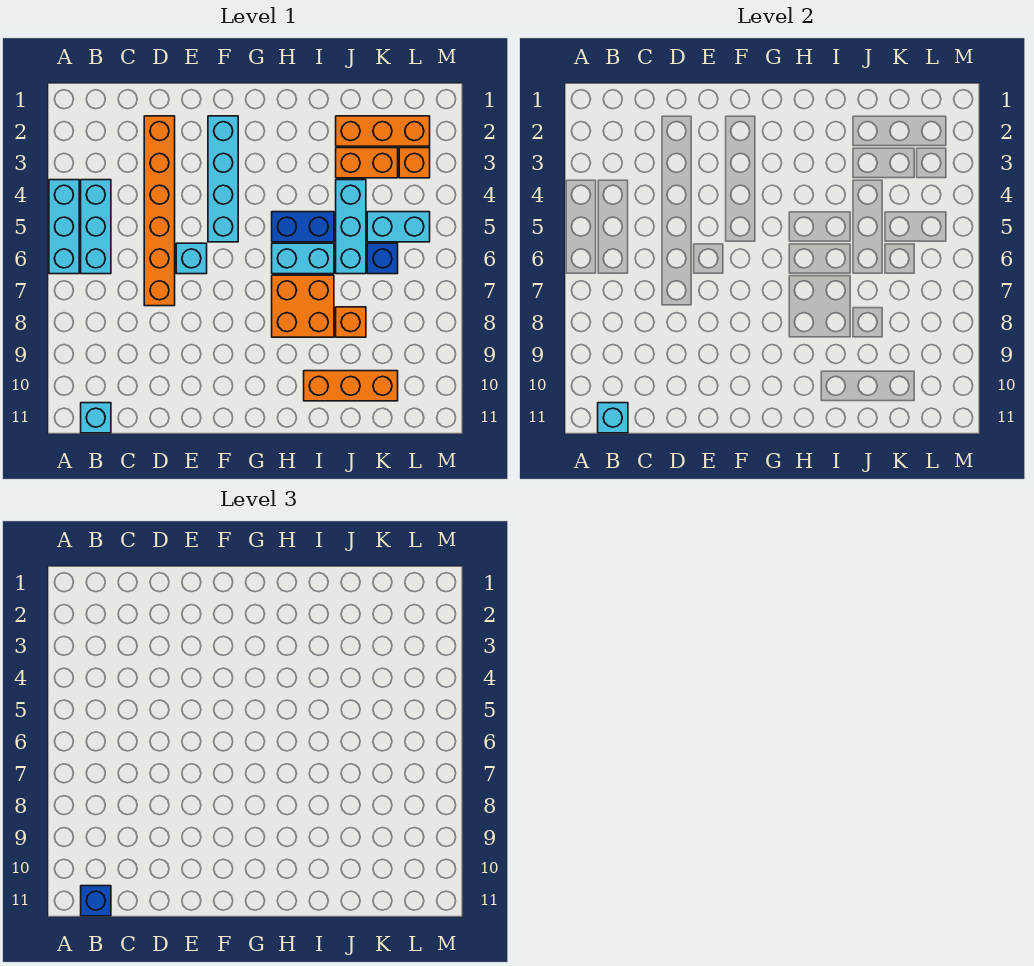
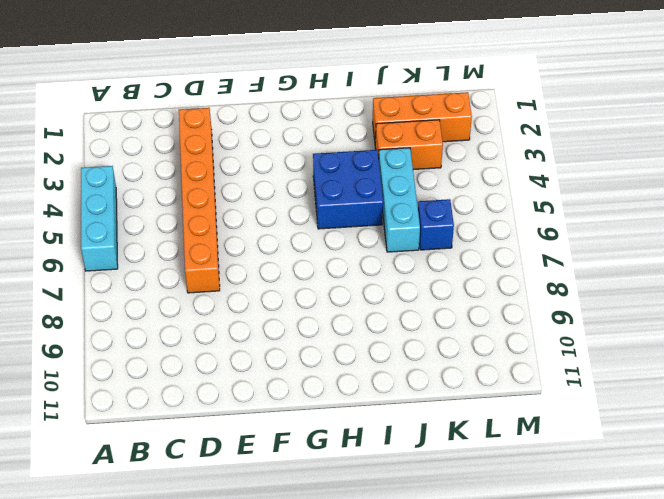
blue brick H4:I5 level 1 -> blue brick H5:I5 level 1
none -> cyan brick B4:B6 level 1
none -> cyan brick B11 level 1
none -> cyan brick E6 level 1

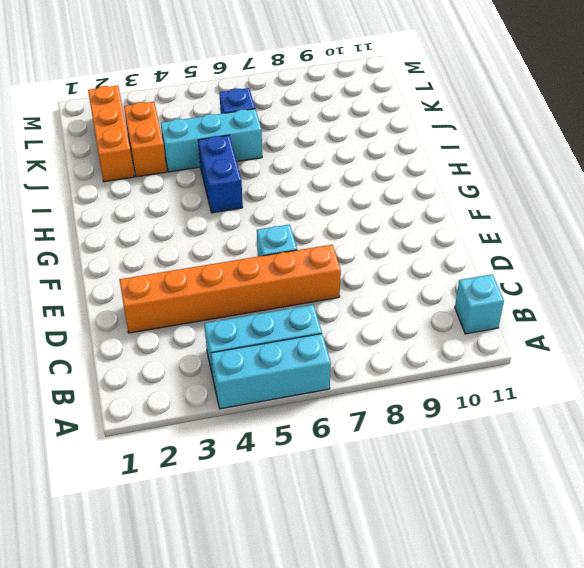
none -> cyan brick F2:F5 level 1
none -> cyan brick H6:I6 level 1
none -> orange brick H7:I8 level 1

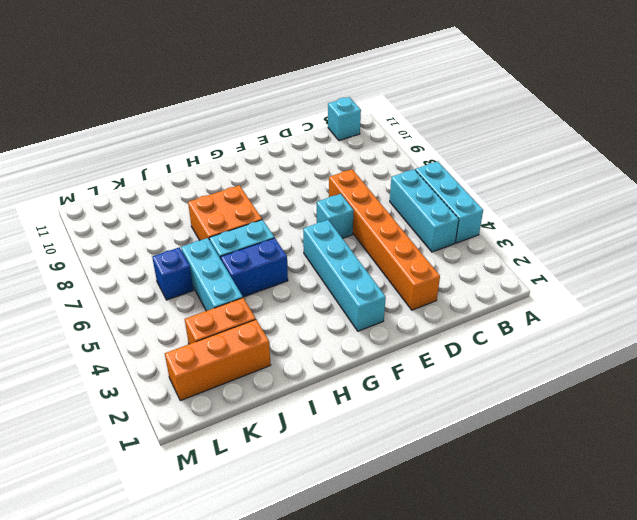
none -> orange brick I10:K10 level 1
none -> orange brick J8 level 1
none -> cyan brick K5:L5 level 1

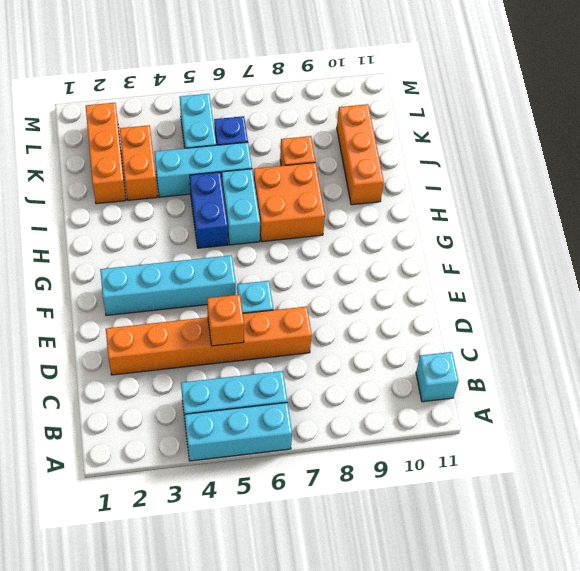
orange brick D5 level 2 -> orange brick L3 level 1
none -> cyan brick B11 level 2
none -> blue brick B11 level 3

